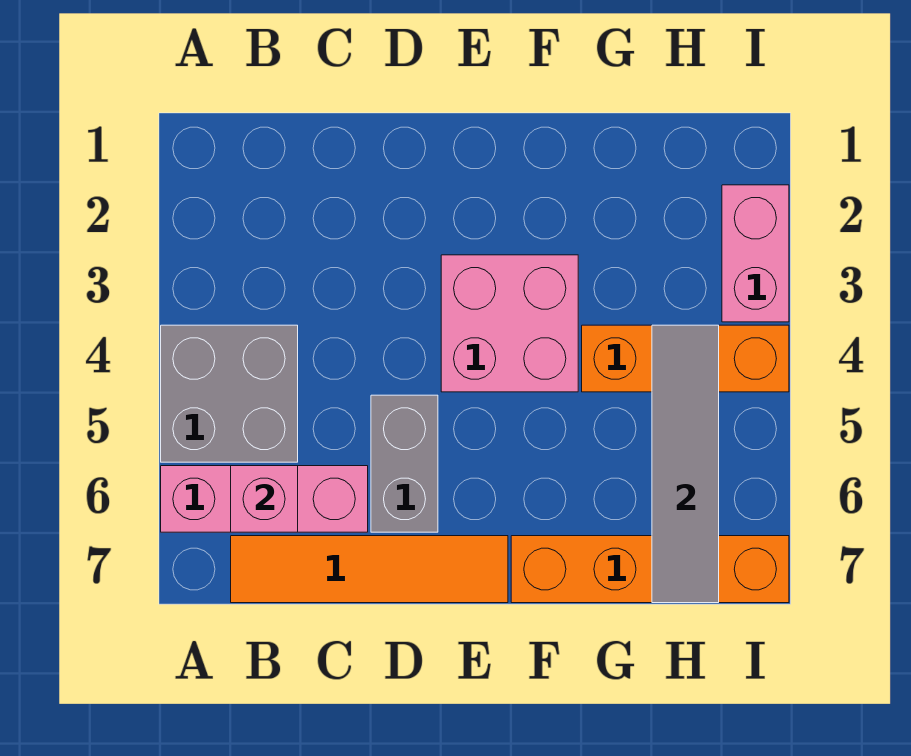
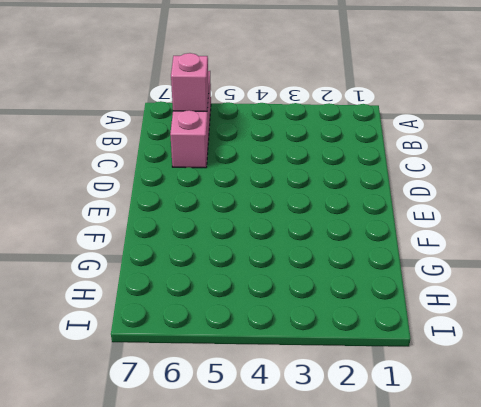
none -> grey brick A4:B5 level 1
none -> orange tile B7:E7 level 1

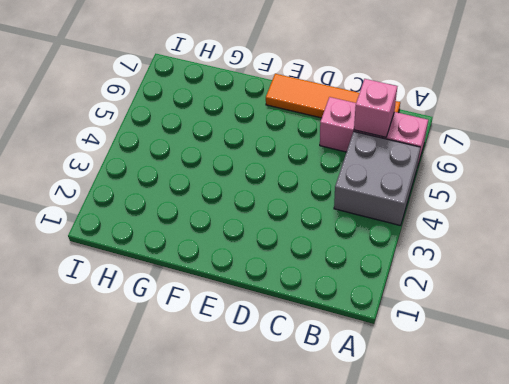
none -> grey brick D5:D6 level 1
none -> pink brick E3:F4 level 1

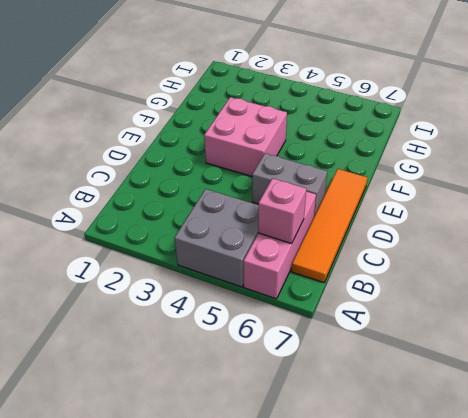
none -> orange brick F7:I7 level 1
none -> orange brick G4:I4 level 1

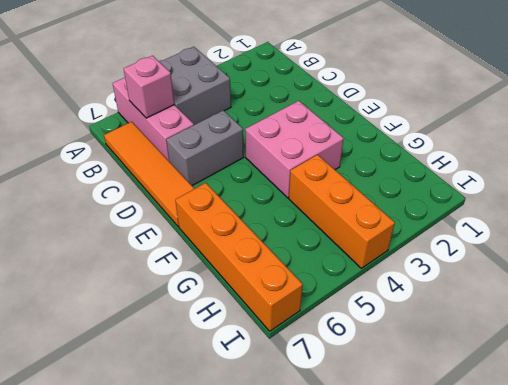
none -> pink brick I2:I3 level 1
none -> grey tile H4:H7 level 2

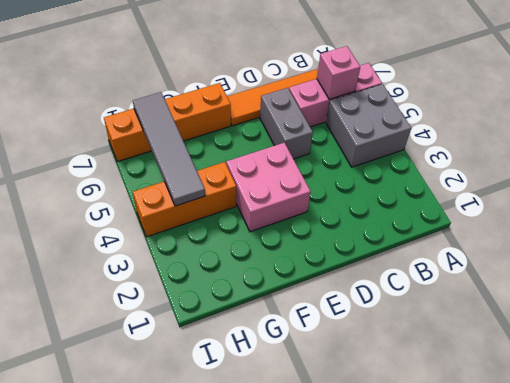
none -> pink brick I2:I3 level 1

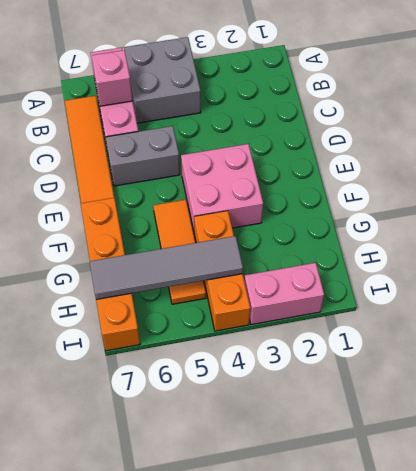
orange tile F5:H5 level 1 -> none

